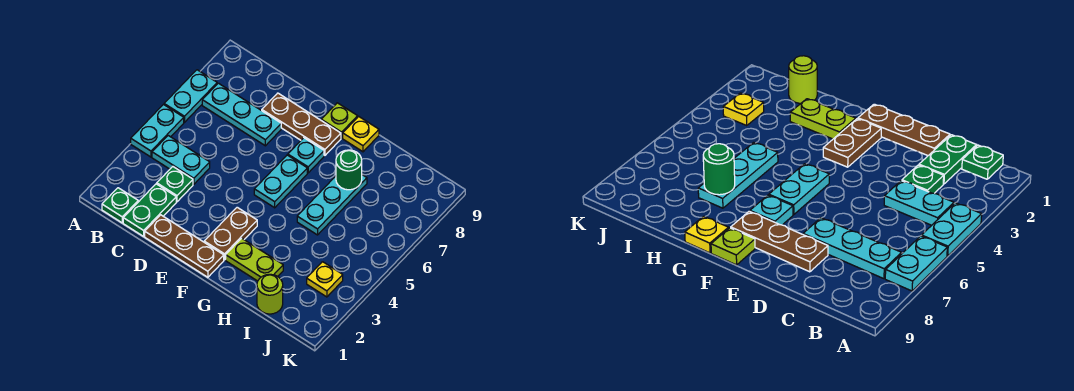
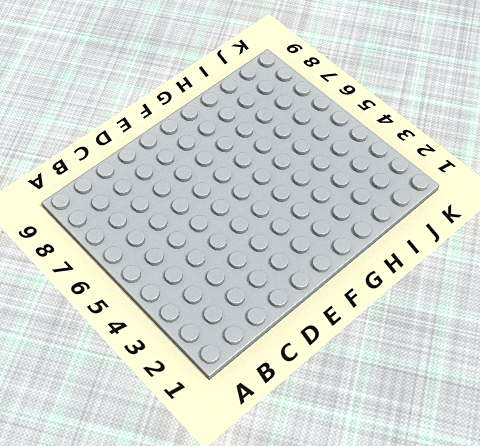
none -> cyan plate A4:A5 level 1
none -> cyan plate A6:A7 level 1
none -> green plate B1 level 1

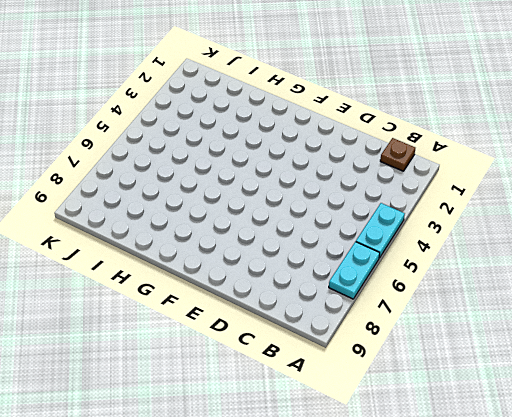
brown plate B1 level 1 -> green plate B1 level 1
none -> cyan plate B4:C4 level 1
none -> cyan plate B7:D7 level 1
none -> green plate C1:C2 level 1

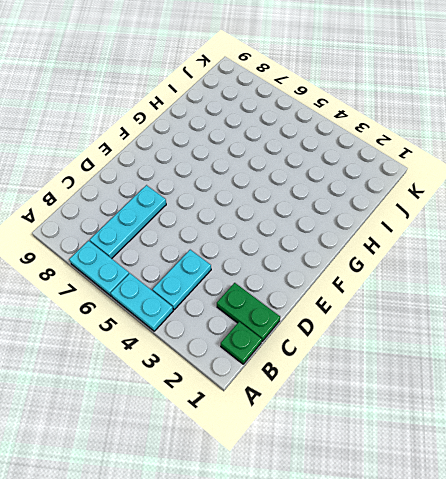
none -> green plate C3 level 1
none -> brown plate D1:F1 level 1
none -> brown plate D8:F8 level 1

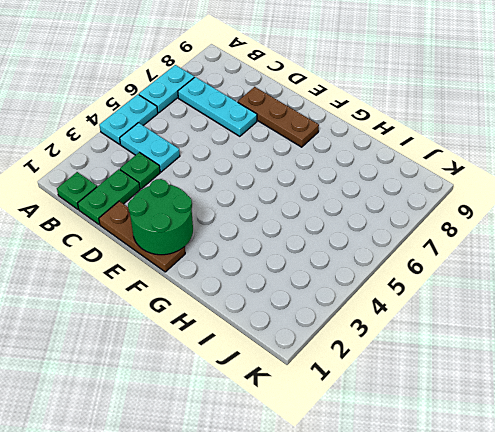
green round brick E1:F2 level 2 -> none
none -> brown plate F2:F3 level 1
none -> cyan plate F5:F6 level 1
none -> cyan plate F7 level 1

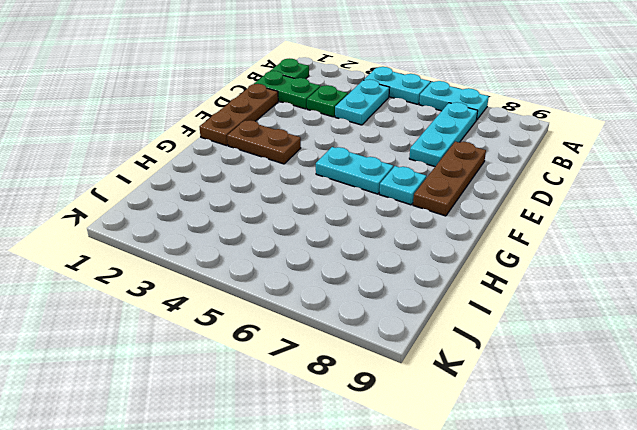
none -> lime plate F9 level 1
none -> lime plate G2:H2 level 1
none -> yellow plate G9 level 1

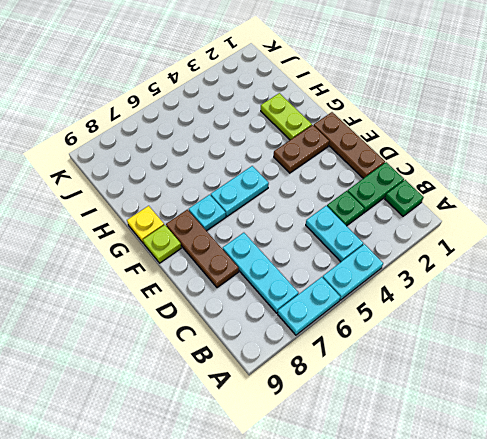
none -> cyan plate H5:H7 level 1
none -> lime round brick I1 level 1
none -> yellow plate J3 level 1

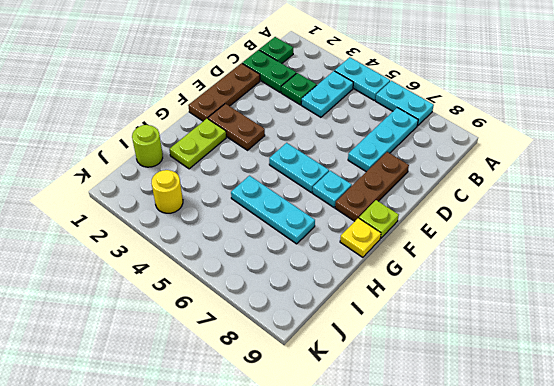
yellow round brick J3 level 1 -> yellow plate J3 level 1
none -> green round brick H7 level 2

